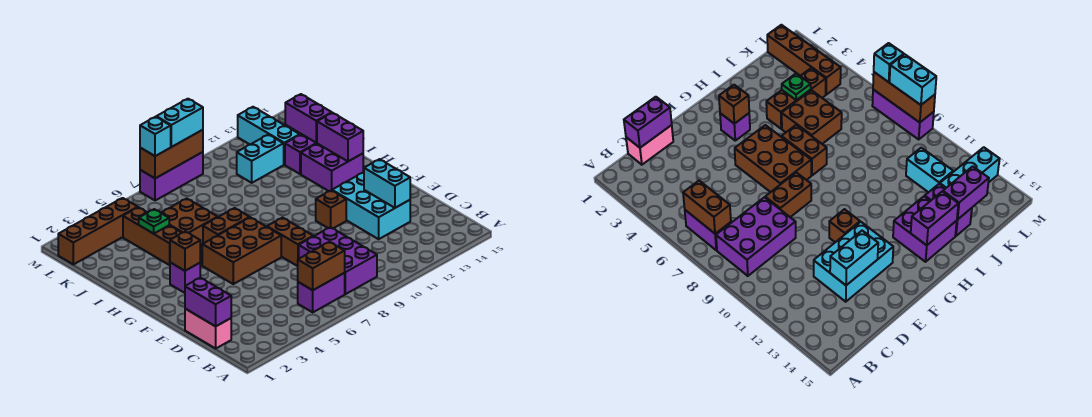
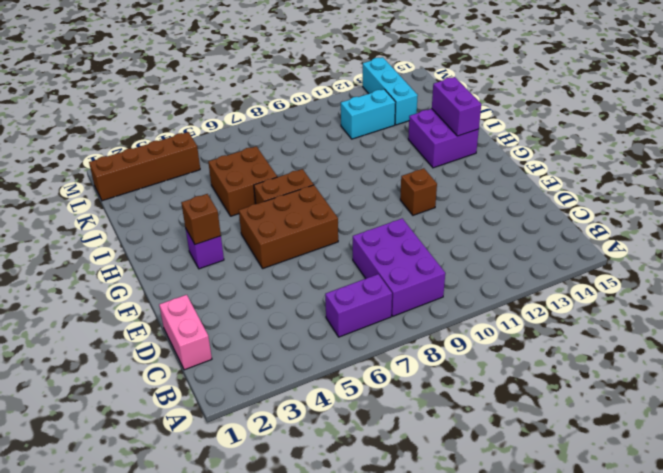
none -> cyan brick D12:F13 level 1
none -> brown brick E8:F8 level 1
none -> brown brick I4:K4 level 1

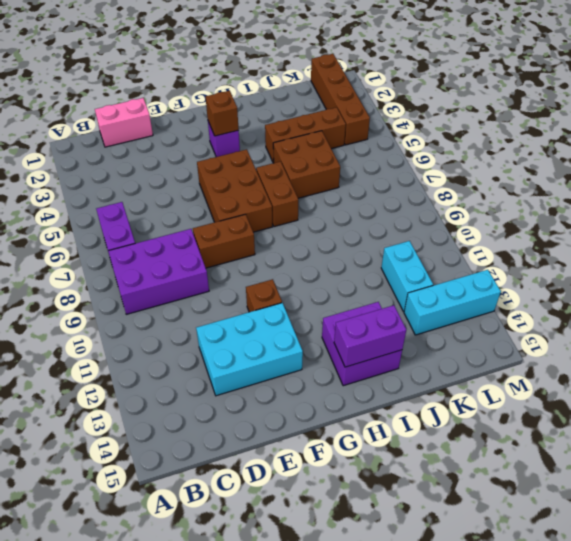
none -> purple brick J13:J14 level 1
none -> purple brick M7:M9 level 1
none -> brown brick B6:B7 level 2

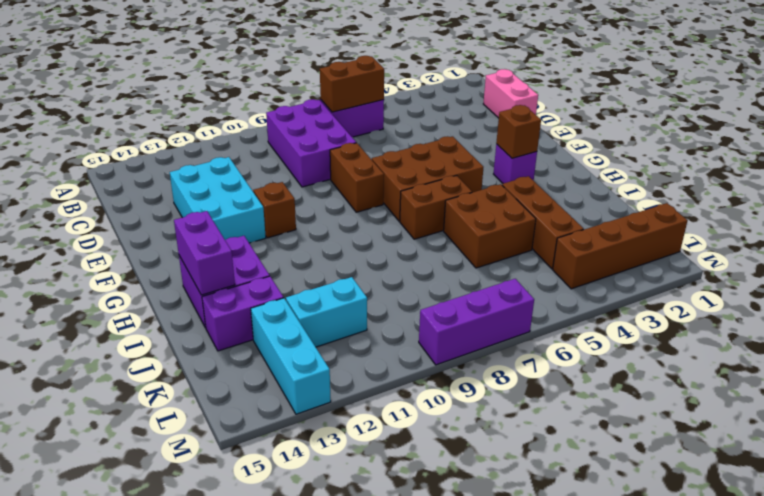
none -> purple brick C1:D1 level 2
none -> cyan brick D13:E13 level 2
none -> green plate J4 level 2

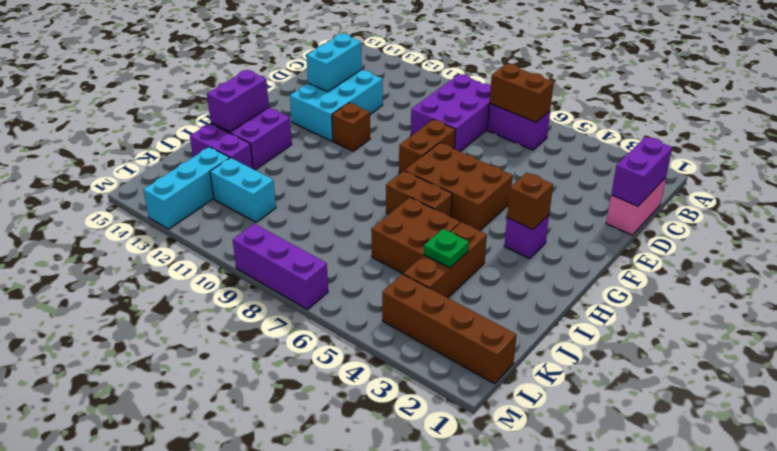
none -> purple brick J14:K14 level 2
none -> brown brick M7:M9 level 2
none -> cyan brick M7 level 3

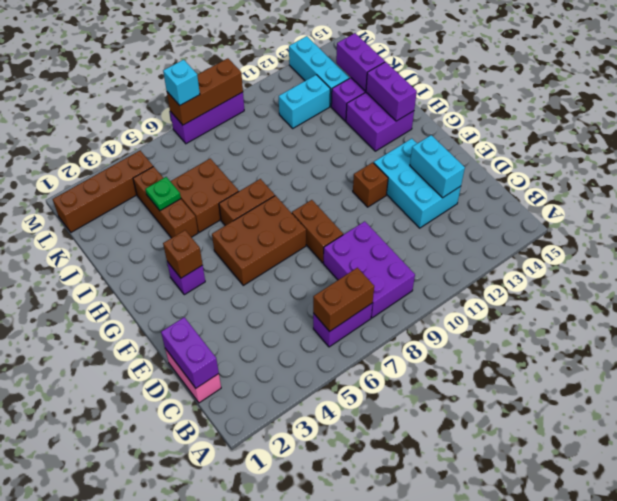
none -> cyan brick M8:M9 level 3

